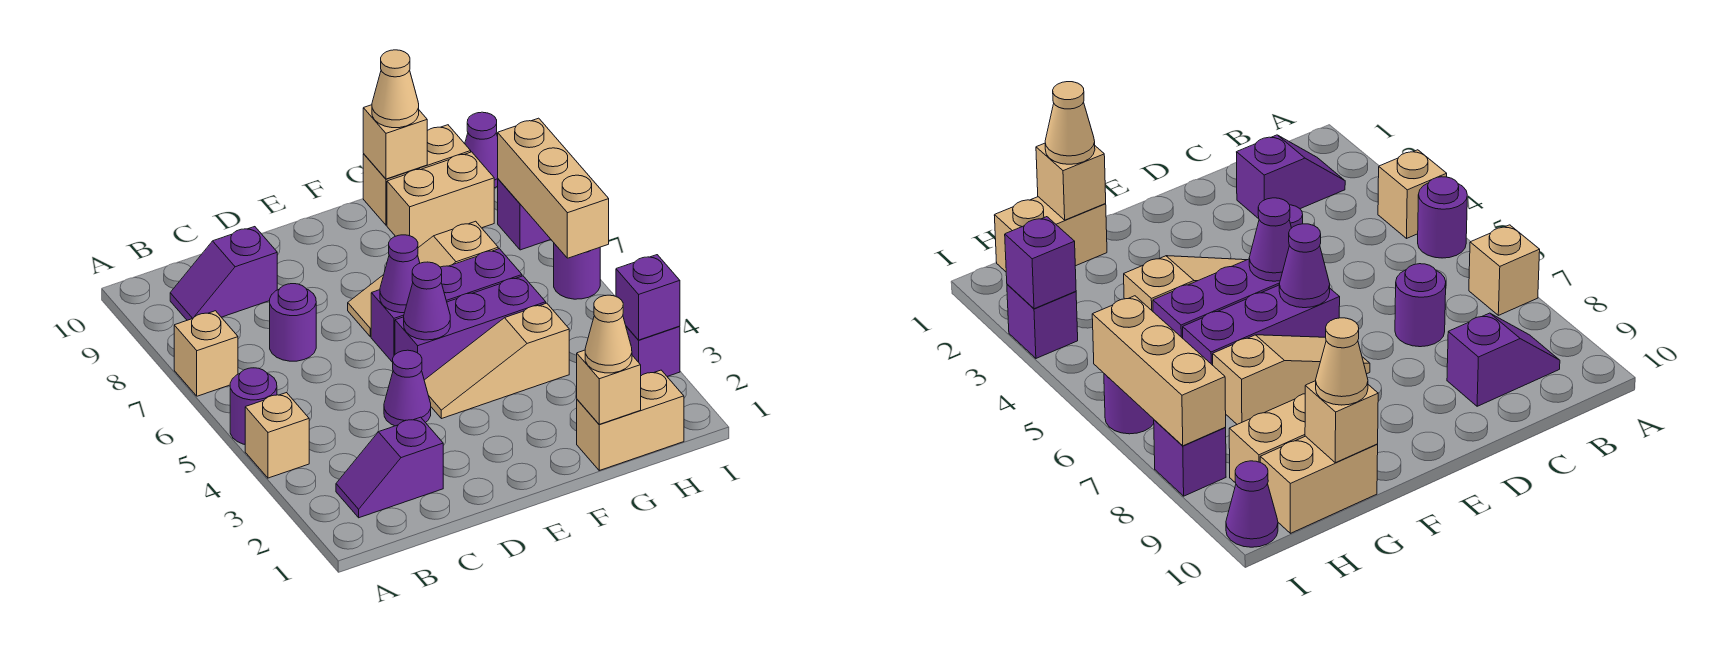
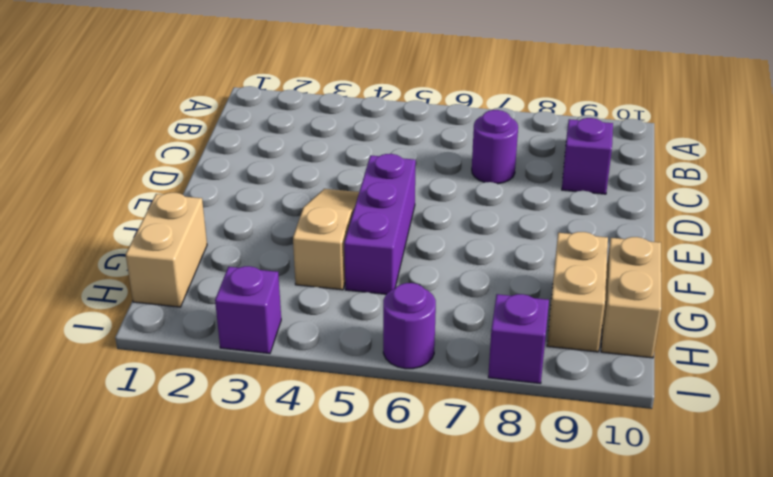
none -> tan brick A4 level 1
none -> purple round brick A5 level 1
none -> tan brick A7 level 1

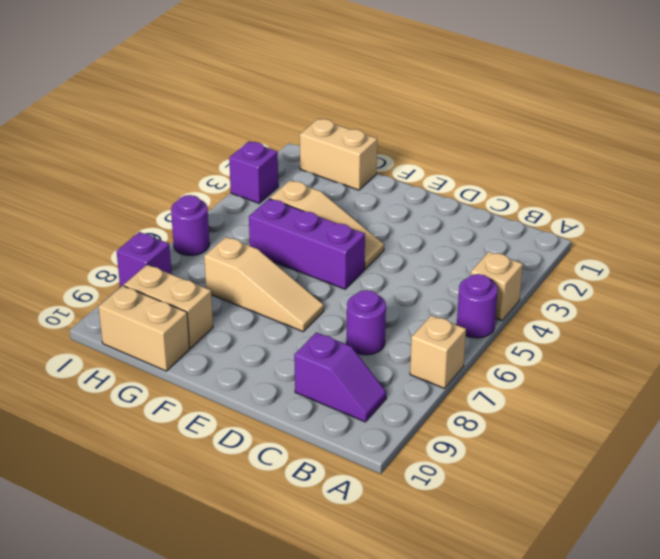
none -> purple slope B2:C2 level 1 top C
none -> purple cone D4 level 1
none -> purple brick E6:G6 level 1

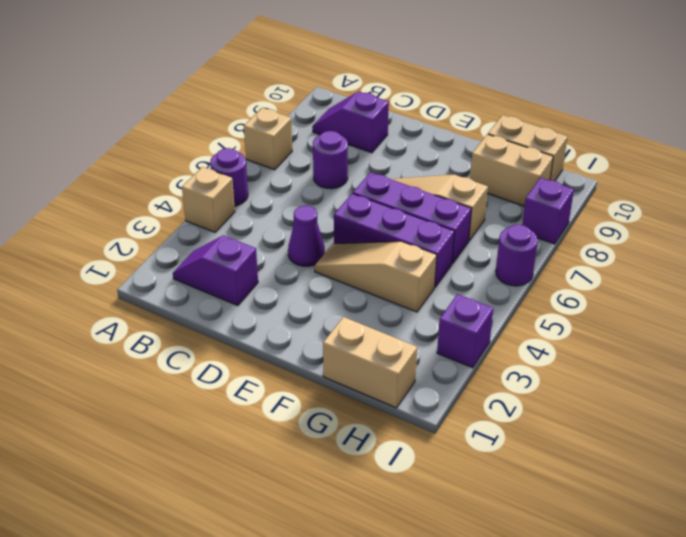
none -> purple cone I10 level 1
none -> purple cone E5 level 2
none -> purple cone E6 level 2

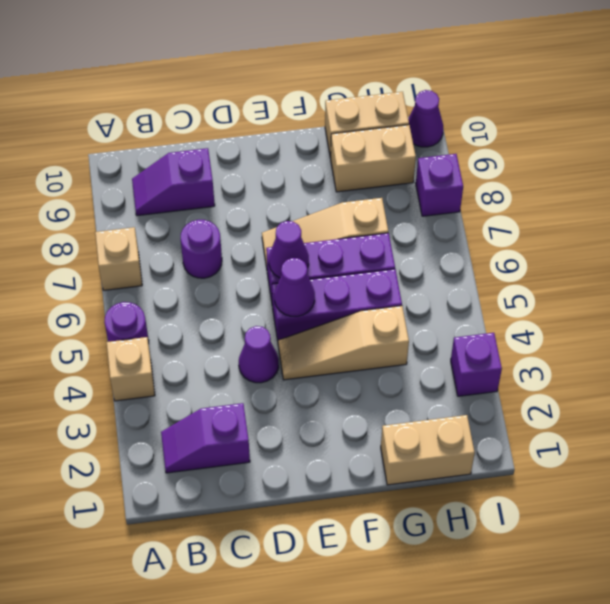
none -> purple round brick I6 level 1
none -> tan brick G1 level 2
none -> tan brick G10 level 2

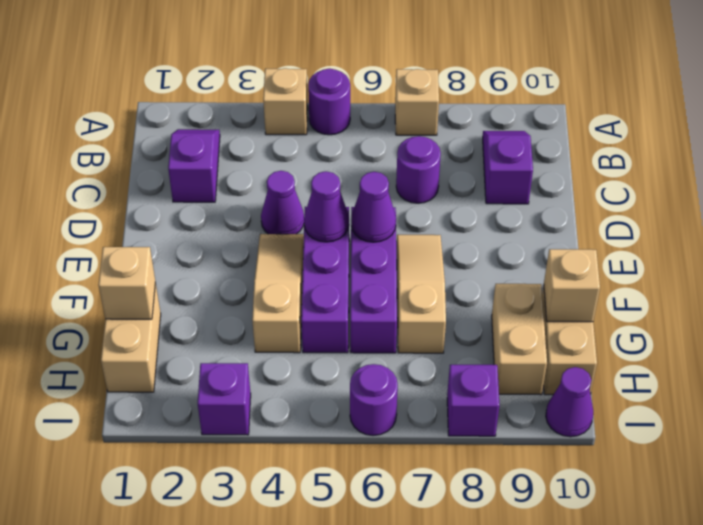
none -> purple brick I3 level 2
none -> tan brick I6:I8 level 2
none -> tan cone G1 level 3

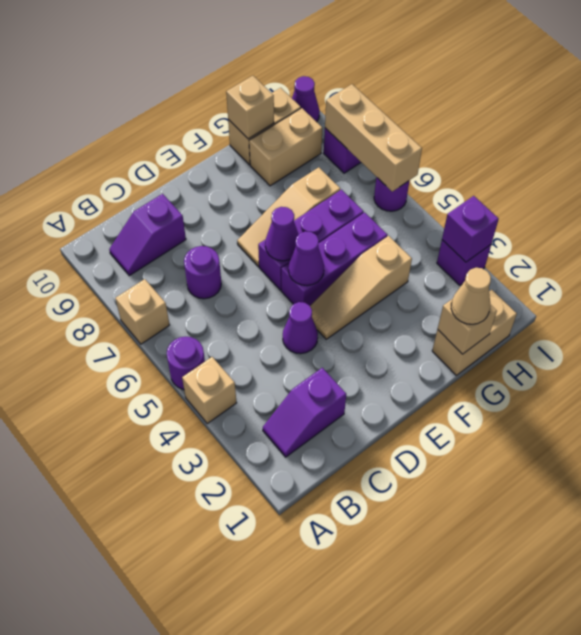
none -> tan cone G10 level 3

